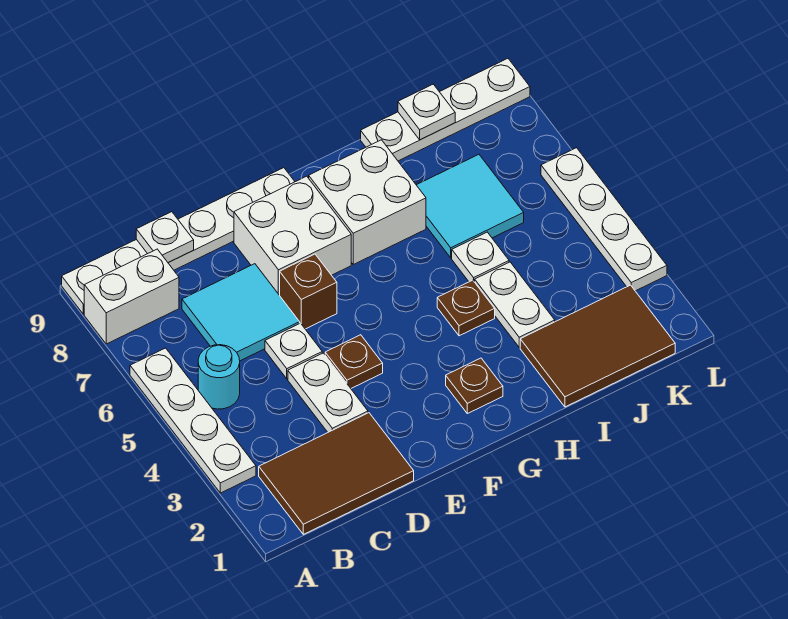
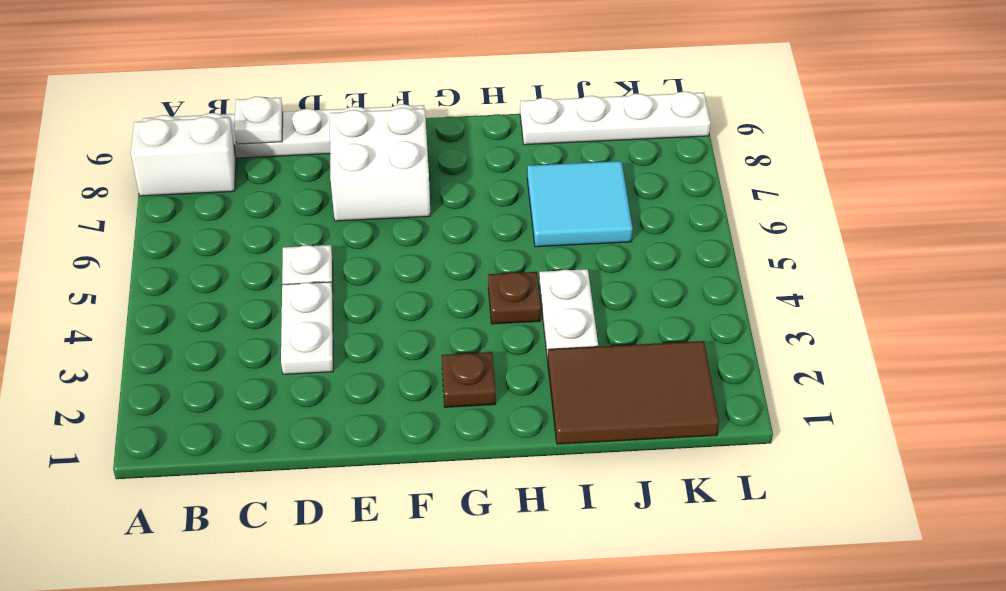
none -> white plate A3:A6 level 1
none -> brown tile B1:D2 level 1
none -> cyan round brick B5 level 1

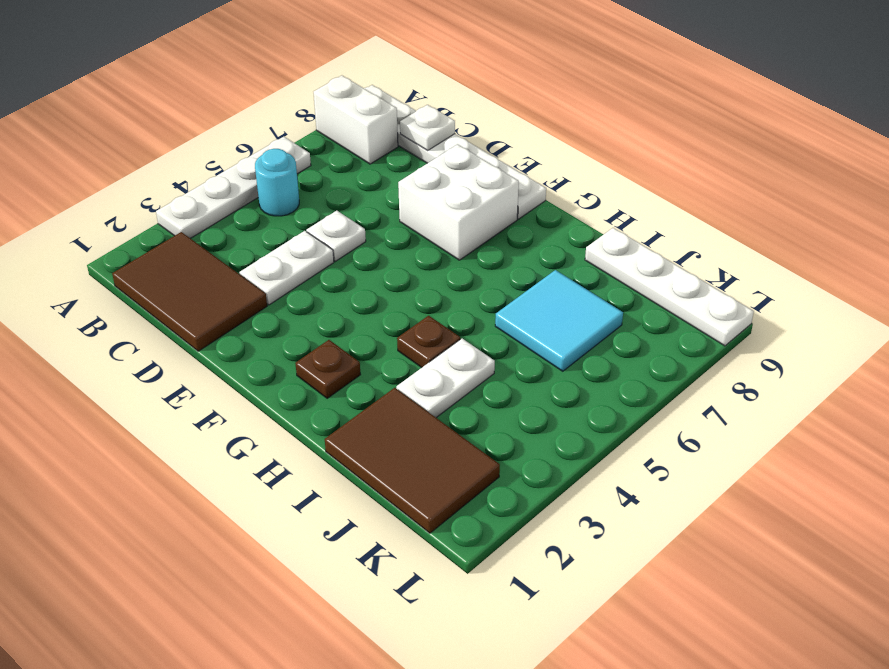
none -> cyan tile C6:D7 level 1
none -> brown plate E4 level 1
none -> brown brick E6 level 1

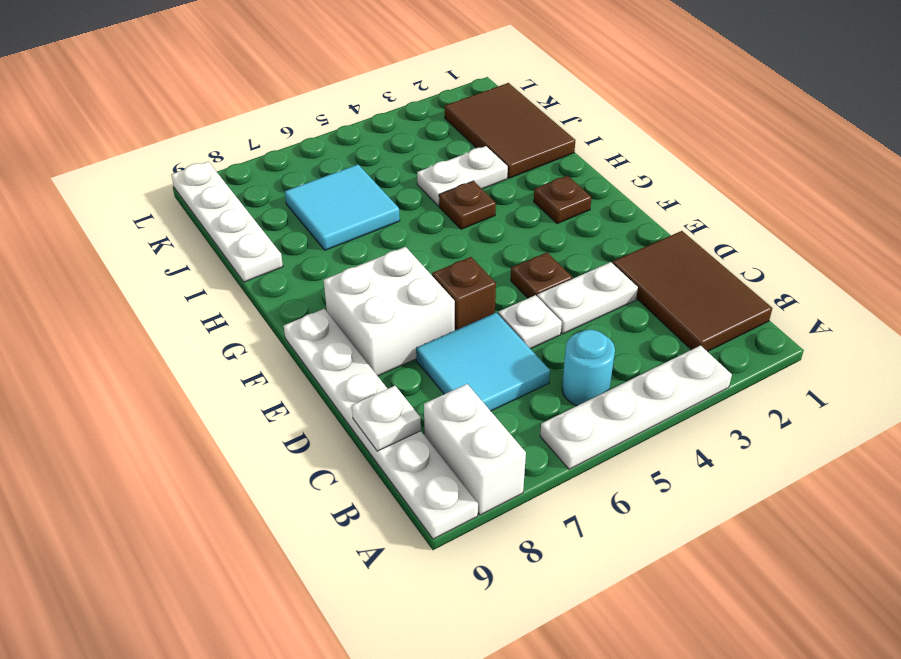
none -> white brick G7:H8 level 1
none -> white plate I5 level 1
none -> white plate L3:L6 level 1

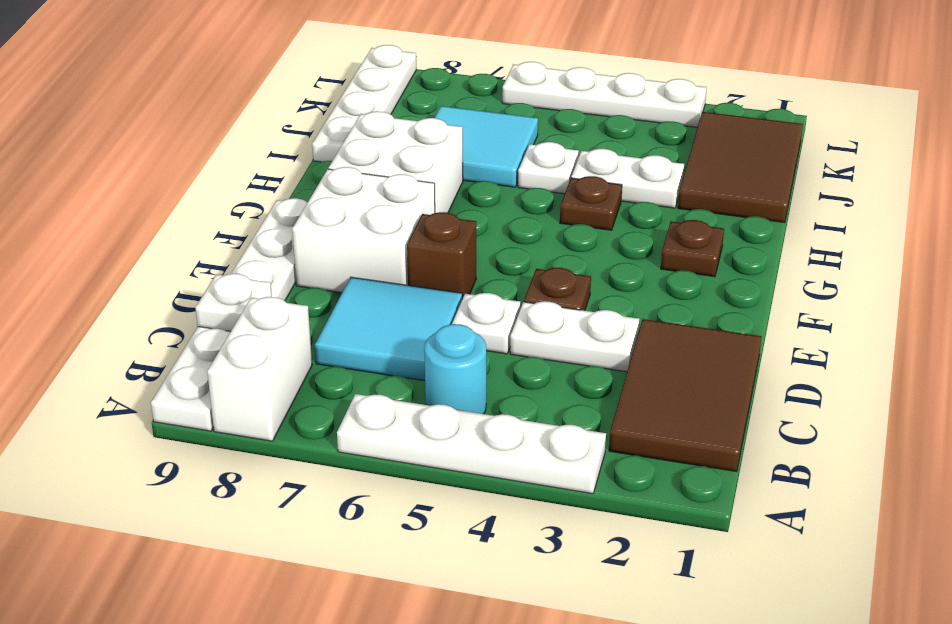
none -> white plate J9 level 2

